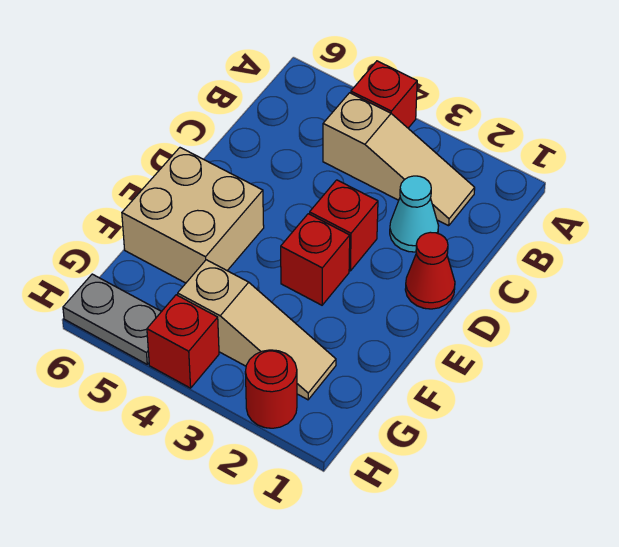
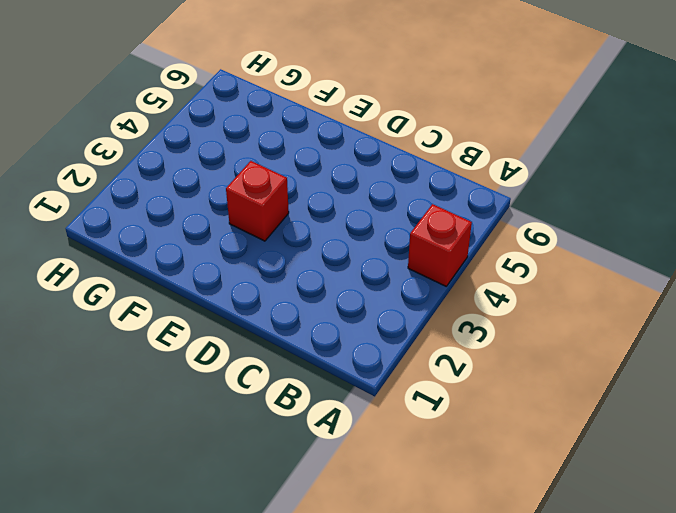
none -> tan slope B2:B4 level 1 top 4
none -> cyan cone C2 level 1

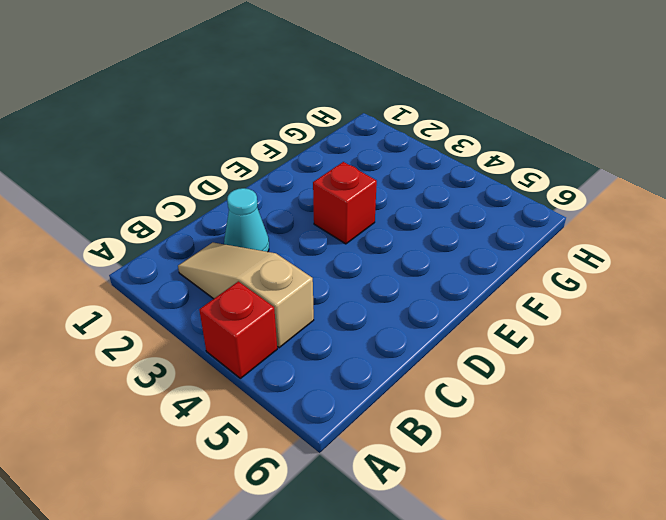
none -> red cone D1 level 1
none -> red brick D3 level 1

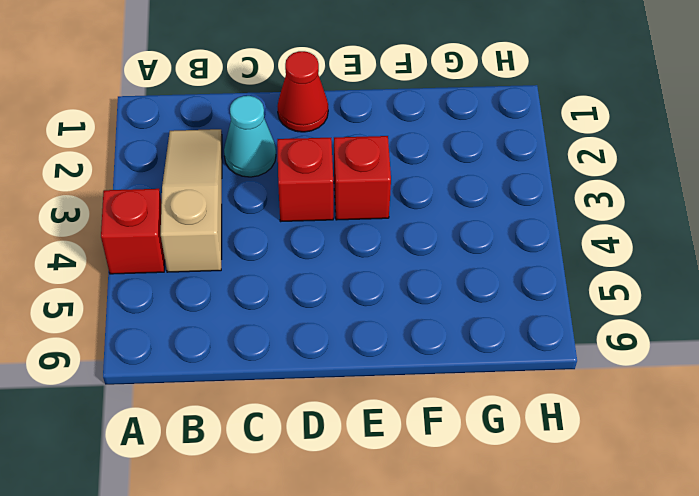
none -> tan brick E5:F6 level 1
none -> tan slope G2:G4 level 1 top 4

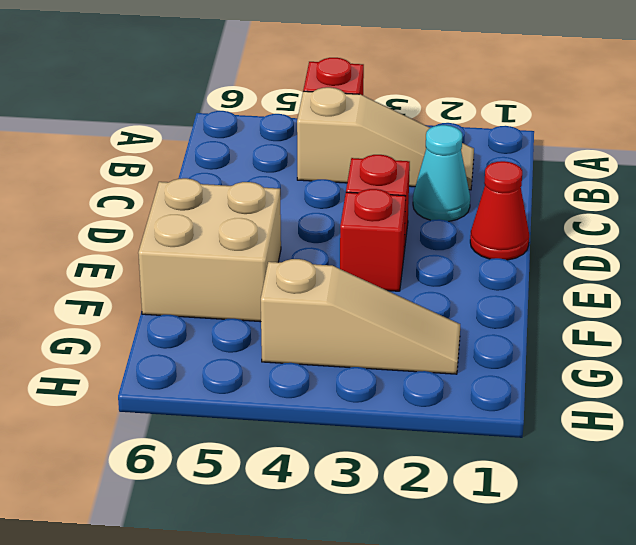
none -> red round brick H2 level 1
none -> red brick H4 level 1

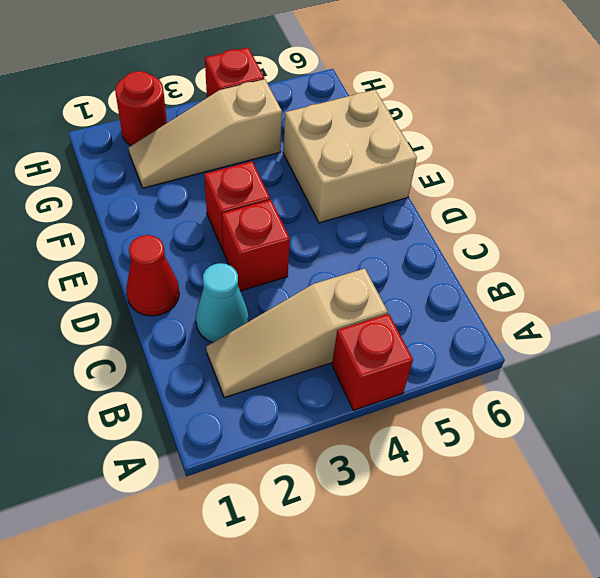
none -> grey plate H5:H6 level 1

